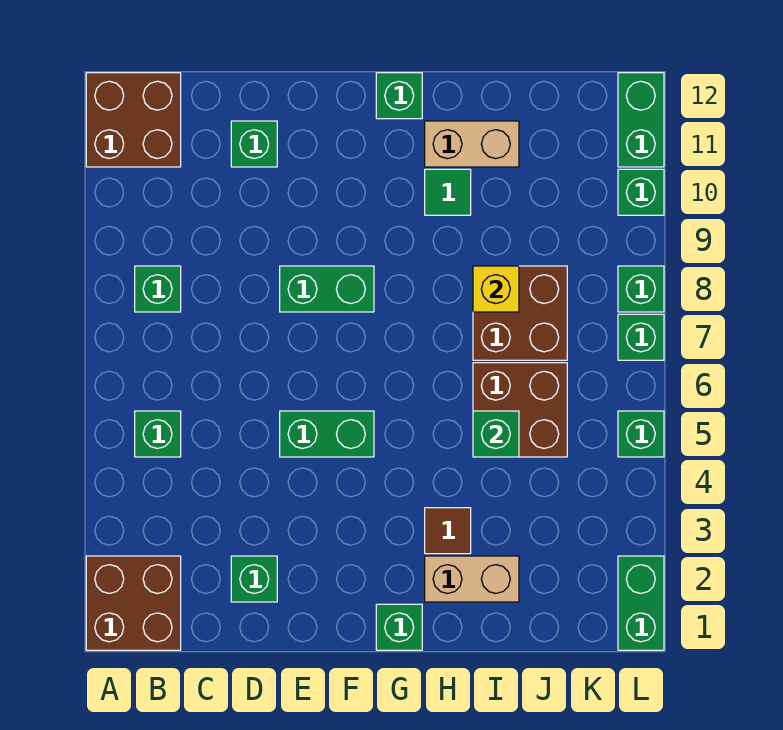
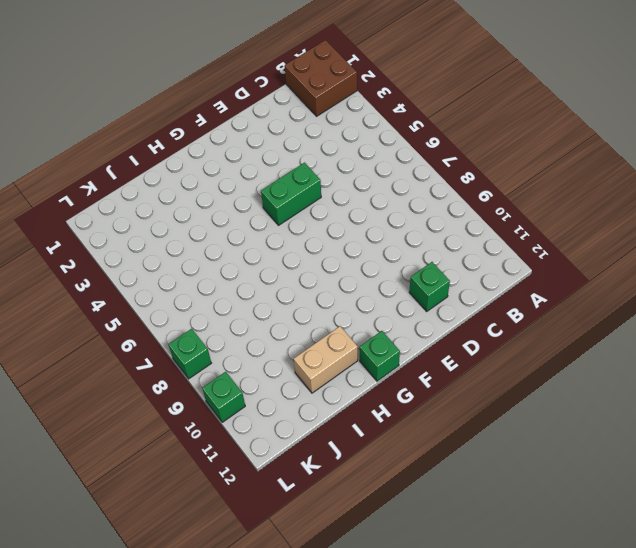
none -> brown brick A11:B12 level 1
none -> green brick B5 level 1
none -> green brick B8 level 1

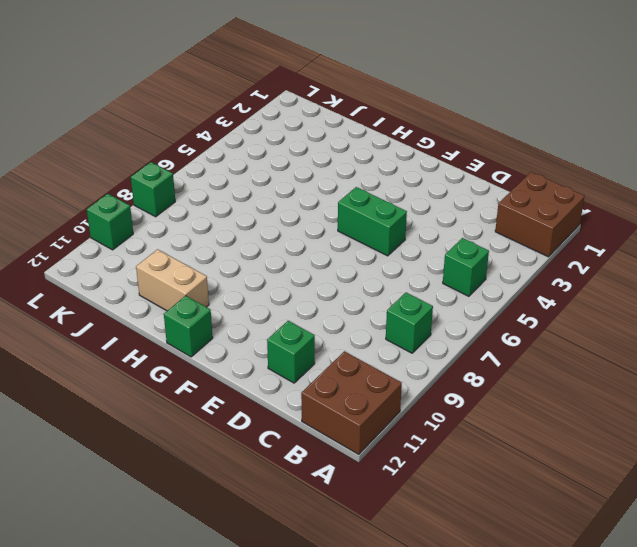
none -> green brick D2 level 1
none -> green brick E8:F8 level 1
none -> green brick G1 level 1

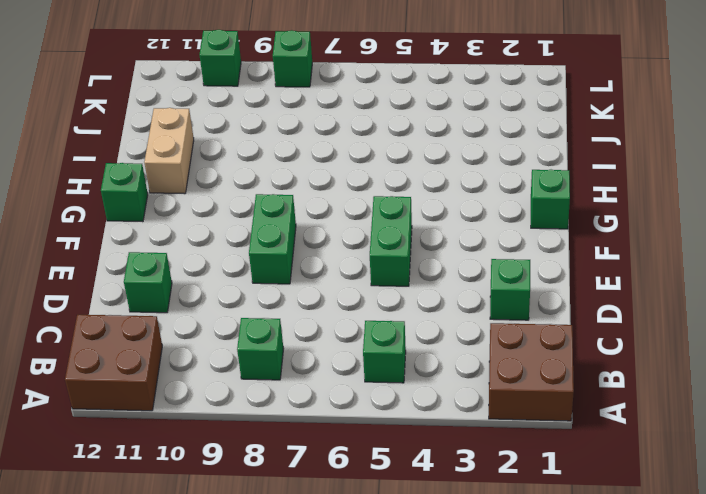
none -> tan brick H2:I2 level 1
none -> brown tile H3 level 1
none -> green tile H10 level 1

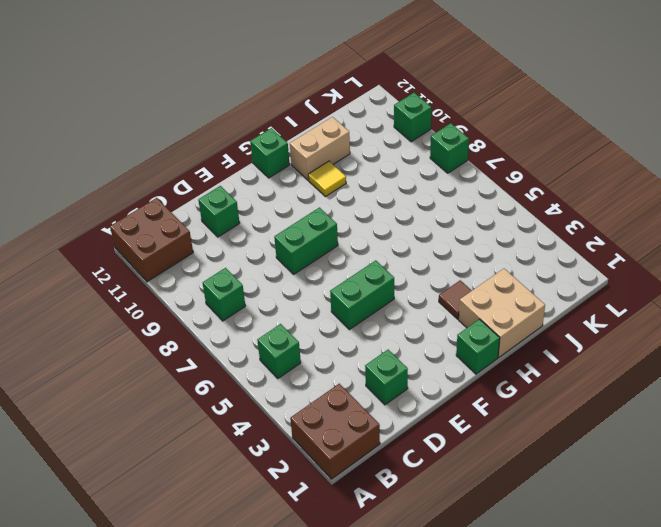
tan brick H1:I2 level 1 -> tan brick H2:I2 level 1
yellow tile H10 level 1 -> green tile H10 level 1
none -> brown brick I5:J6 level 1
none -> brown brick I7:J8 level 1
none -> green brick L1:L2 level 1

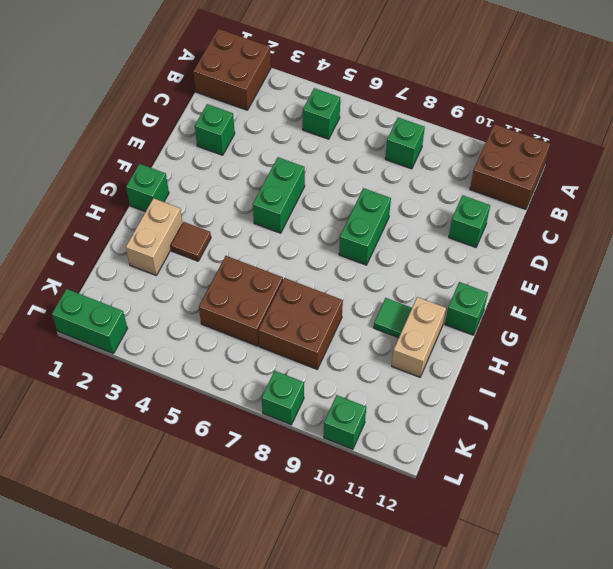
none -> green brick L5 level 1
none -> green brick L7 level 1
none -> green brick L11:L12 level 1

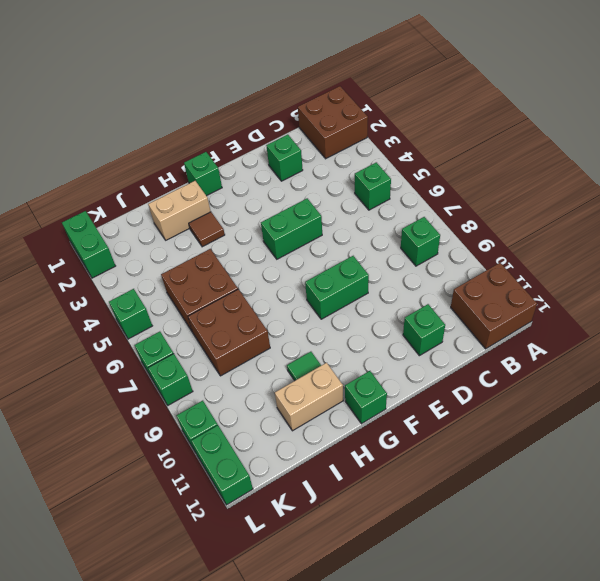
none -> green brick I5 level 2
none -> yellow brick I8 level 2

